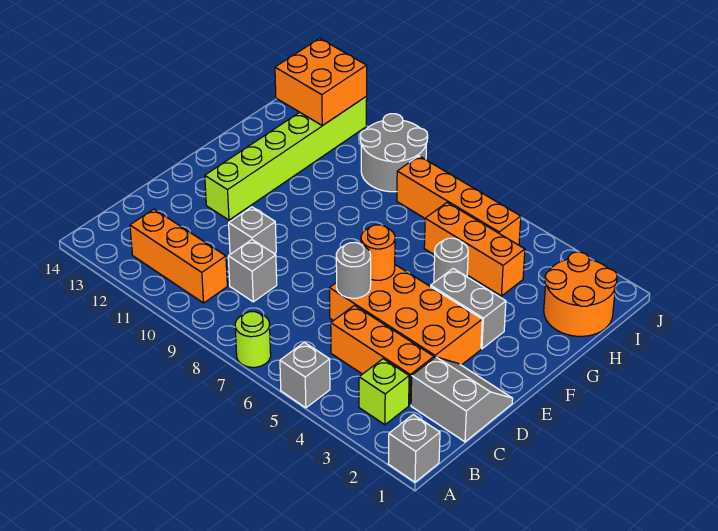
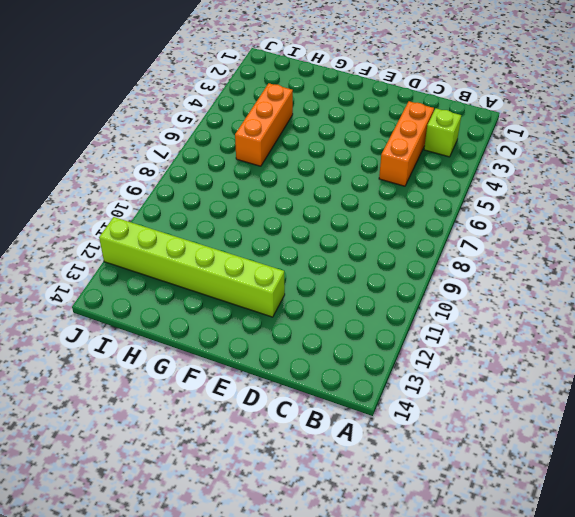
none -> grey brick A1 level 1
none -> grey brick A5 level 1
none -> lime round brick A7 level 1

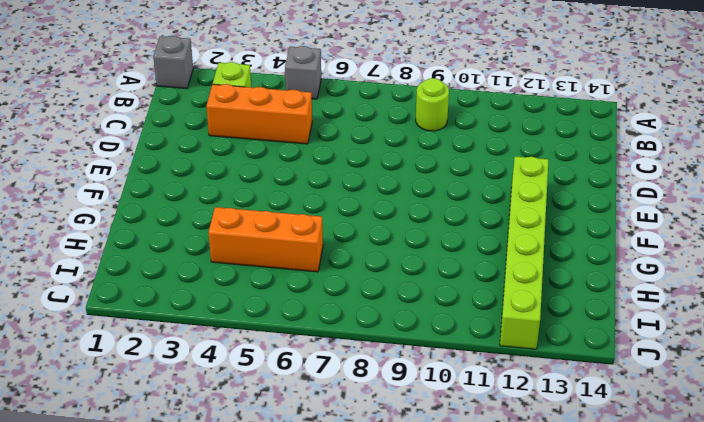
lime round brick B9 level 1 -> lime round brick A7 level 1
none -> orange brick B10:B12 level 1
none -> grey slope C1:D2 level 1 top C
none -> grey brick C9 level 1

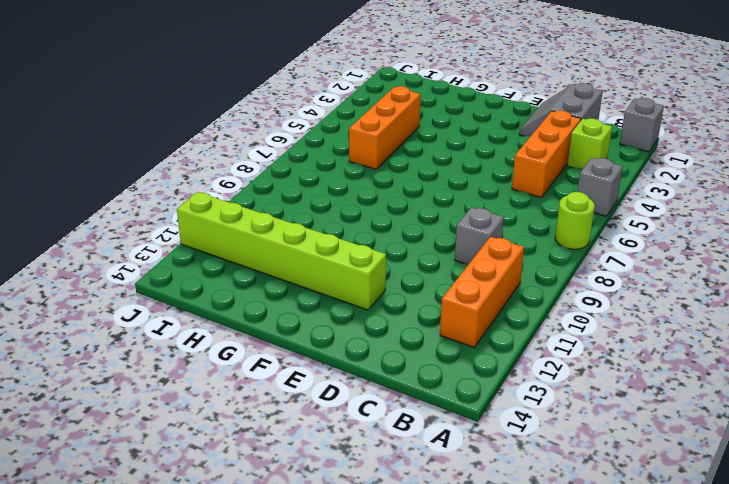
none -> orange brick D3:E6 level 1
none -> grey brick D10 level 1
none -> grey brick F3:F4 level 1

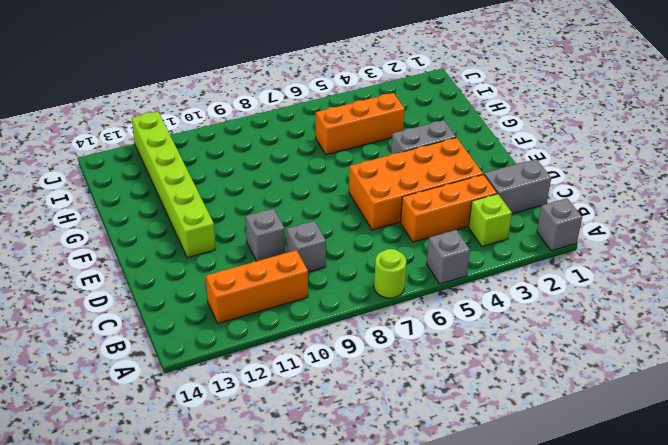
none -> grey round brick G5 level 1
none -> orange round brick H1:I2 level 1
none -> orange brick I5:I8 level 1

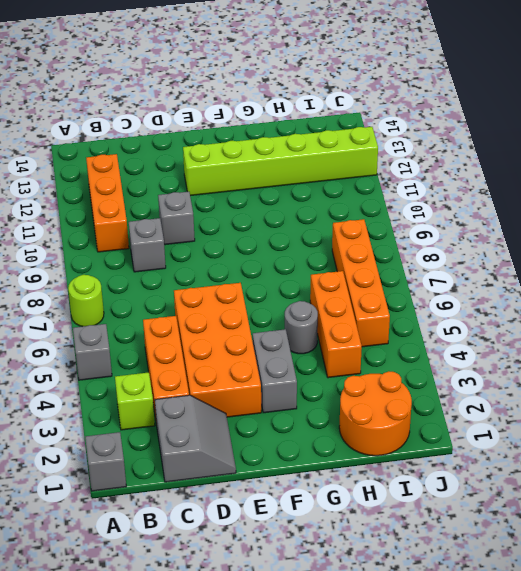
none -> grey round brick I9:J10 level 1
none -> grey round brick D6 level 2
none -> orange round brick E6 level 2

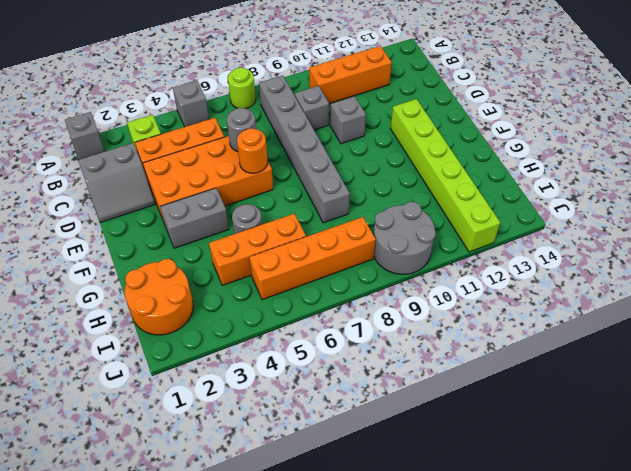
grey brick B8:G8 level 1 -> none
none -> orange brick I12:J13 level 2

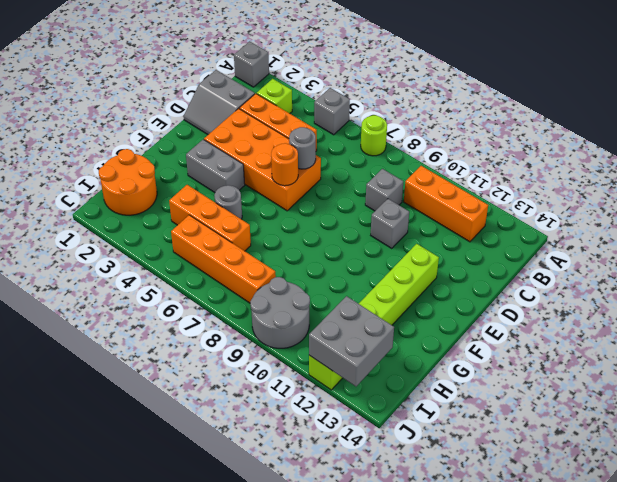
grey brick I12:J13 level 2 -> orange brick I12:J13 level 2

